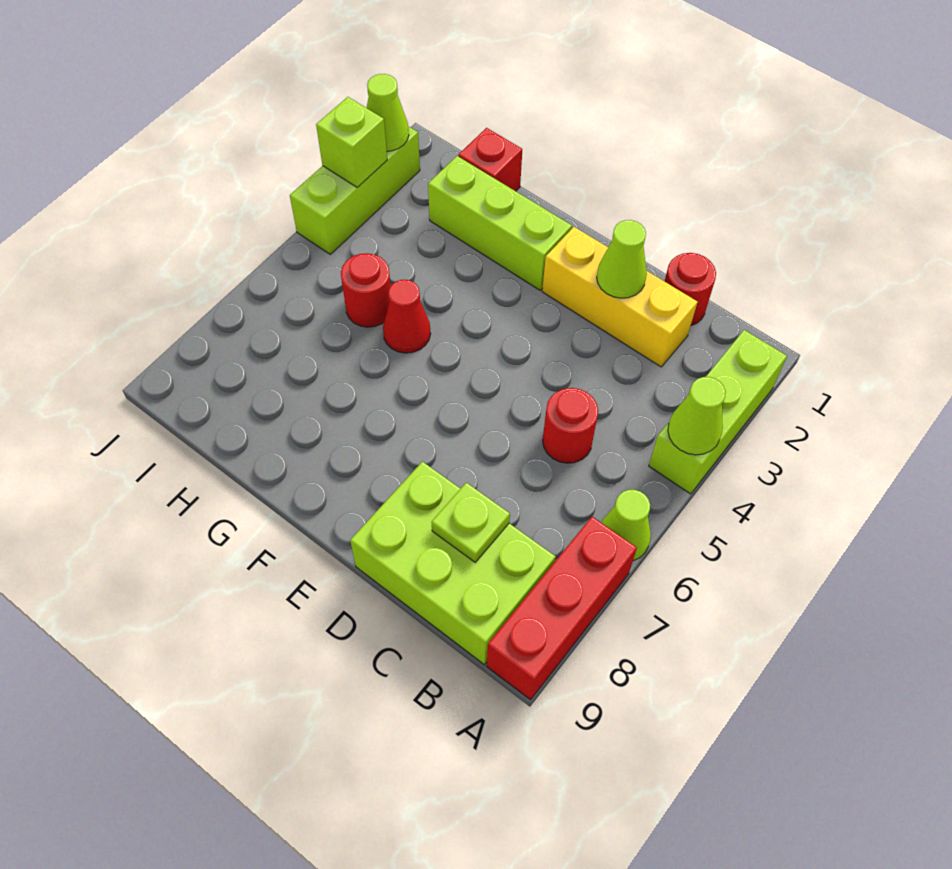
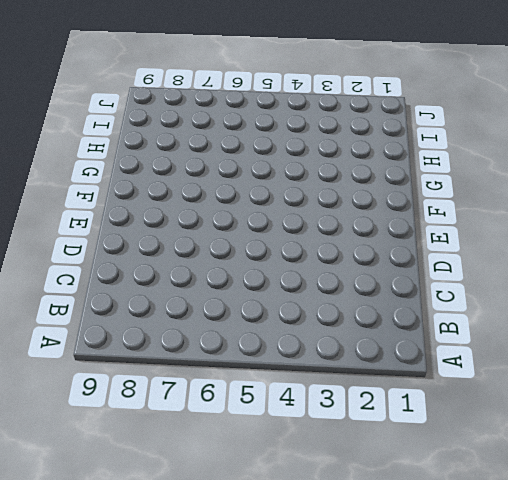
none -> lime brick A2:A4 level 1
none -> lime cone A6 level 1
none -> red brick A7:A9 level 1

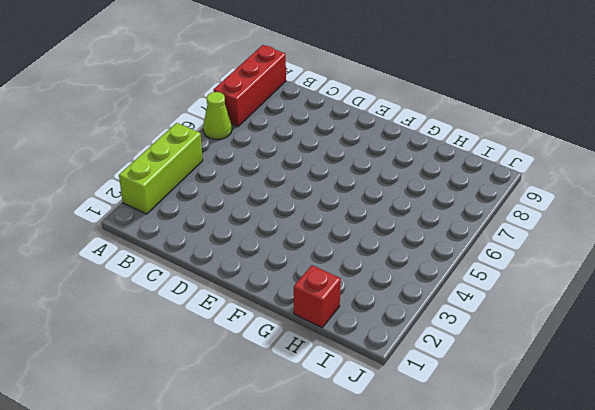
none -> lime brick B8:D9 level 1
none -> red round brick C1 level 1
none -> yellow brick C2:E2 level 1

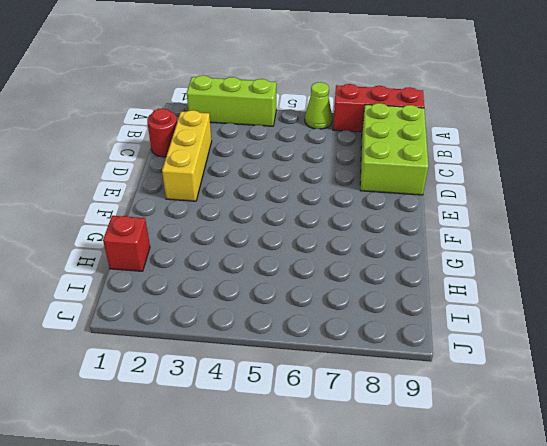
none -> red round brick C5 level 1
none -> lime brick F2:H2 level 1
none -> red cone G5 level 1

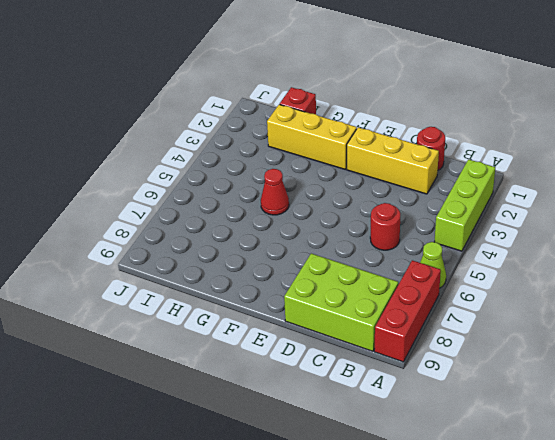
yellow brick F2:H2 level 1 -> lime brick F2:H2 level 1
none -> red round brick H5 level 1
none -> lime brick J2:J4 level 1
none -> lime cone A4 level 2

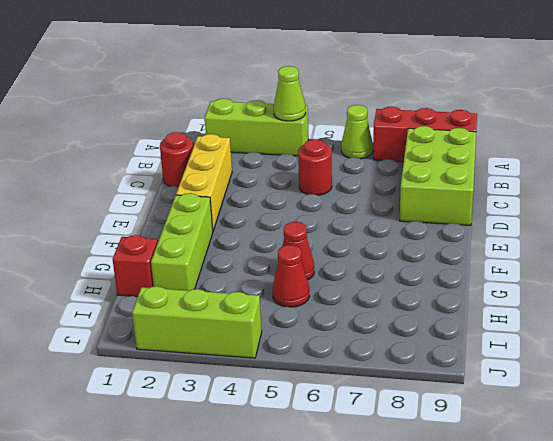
red cone H5 level 1 -> red round brick H5 level 1
none -> lime plate C8 level 2
none -> lime cone D2 level 2
none -> lime cone J2 level 2

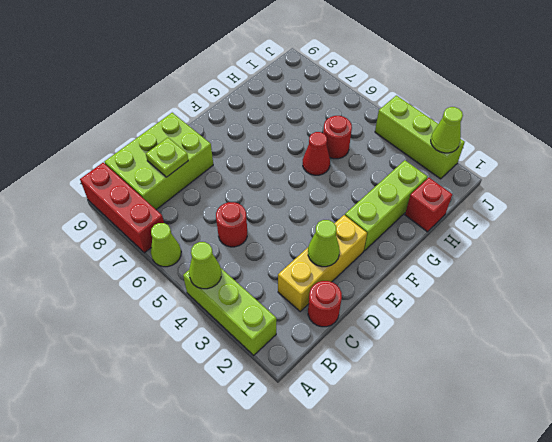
none -> lime brick J3 level 2

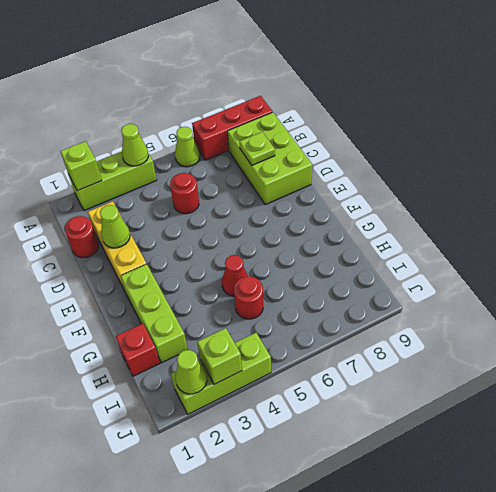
lime brick A2 level 2 -> none

